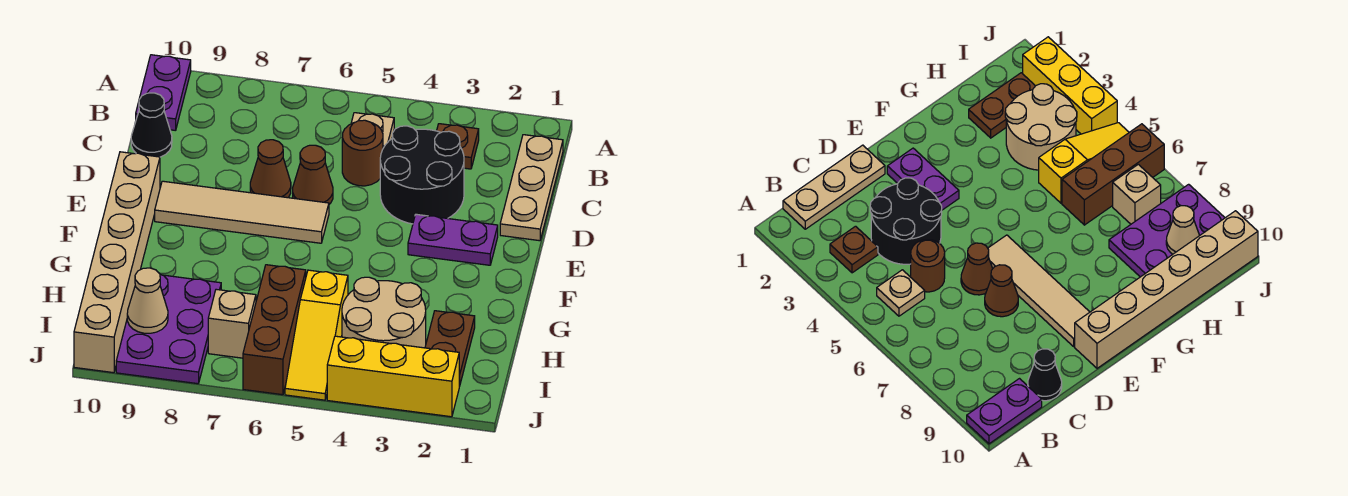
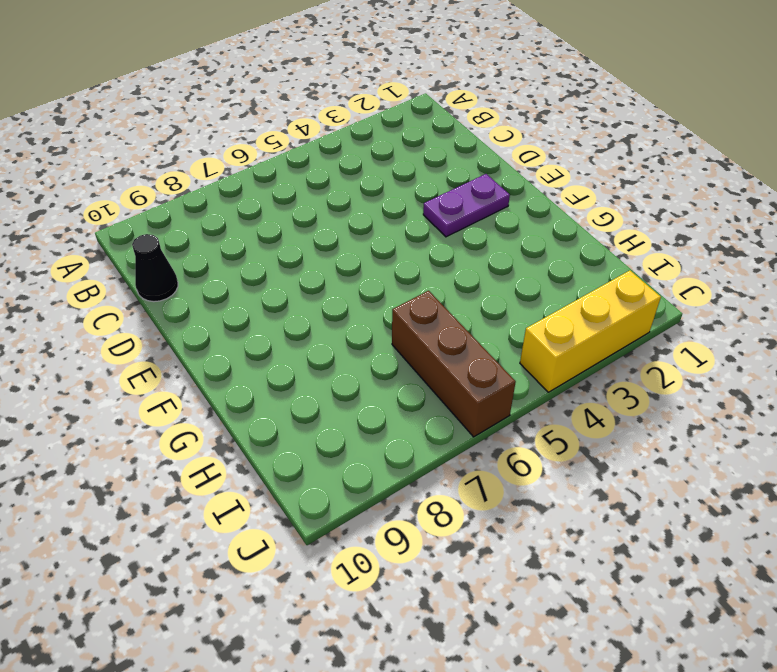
none -> purple plate A10:B10 level 1
none -> tan plate B1:D1 level 1
none -> brown plate B3 level 1

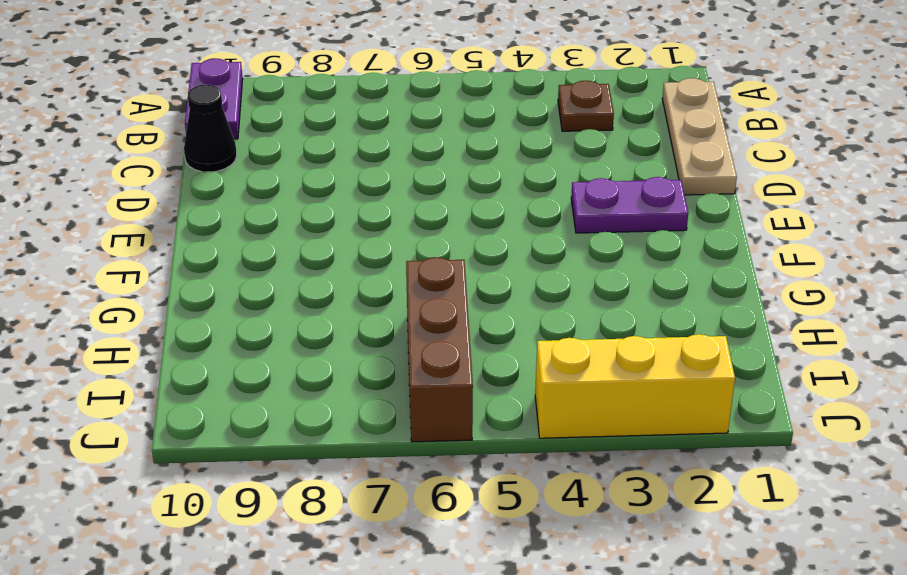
none -> tan plate B5 level 1
none -> black round brick C3:D4 level 1
none -> brown round brick C5 level 1

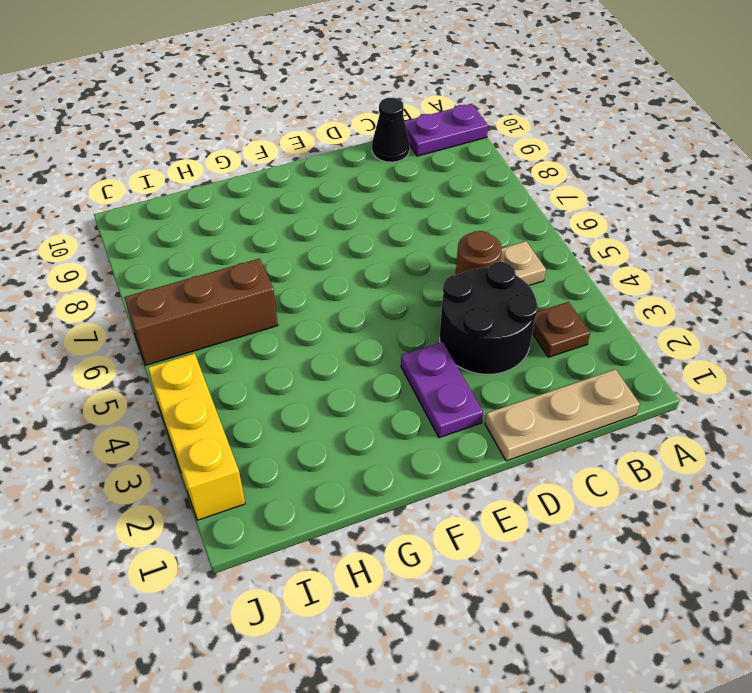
none -> brown cone D6 level 1
none -> brown cone D7 level 1
none -> tan tile E6:E9 level 1

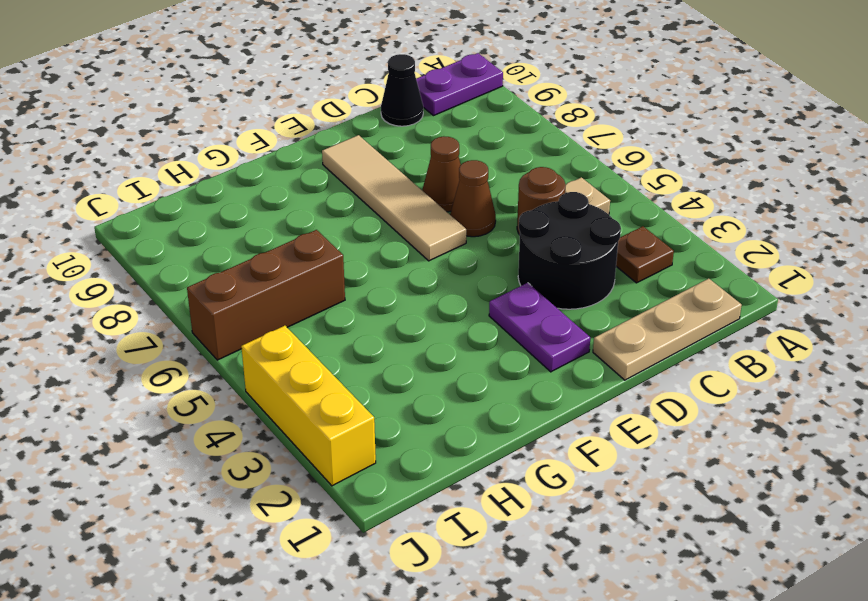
none -> tan brick E10:J10 level 1
none -> brown plate H2:I2 level 1
none -> tan round brick H3:I4 level 1

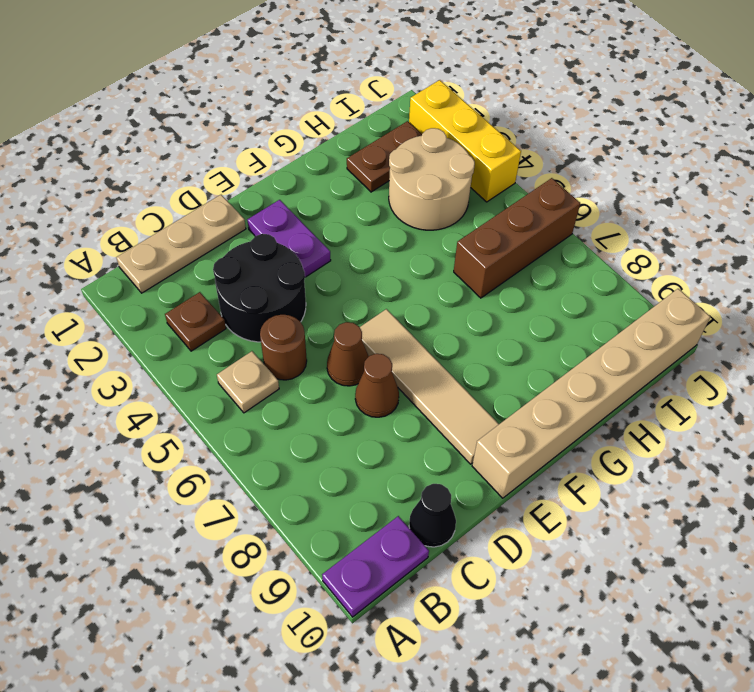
none -> yellow slope H5:J5 level 1 top H
none -> purple plate H8:J9 level 1
none -> tan brick I7 level 1

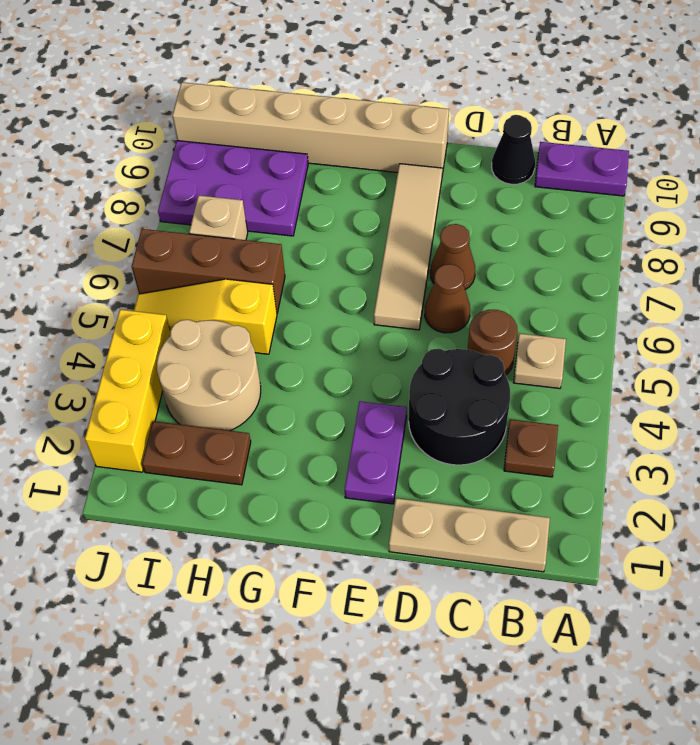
none -> tan cone I9 level 2

